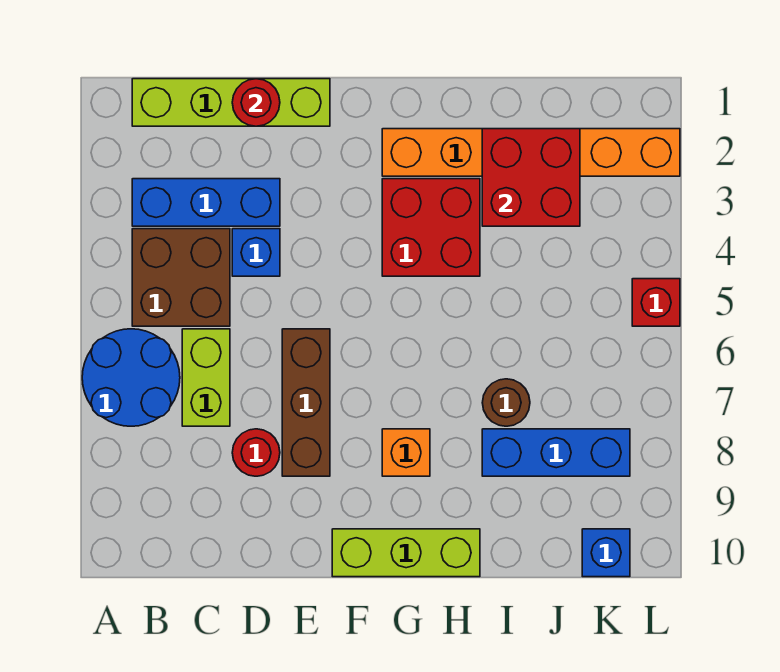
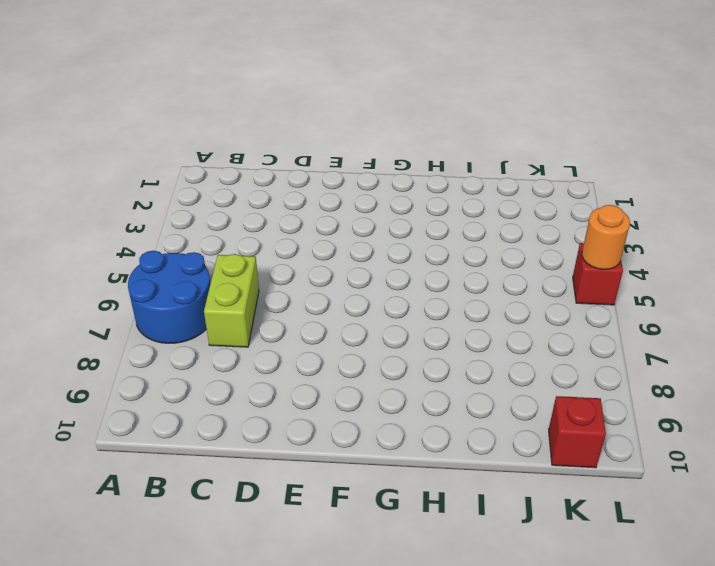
red brick K10 level 1 -> blue brick K10 level 1
orange round brick L5 level 2 -> none
none -> lime brick B1:E1 level 1
none -> blue brick B3:D3 level 1
none -> brown brick B4:C5 level 1

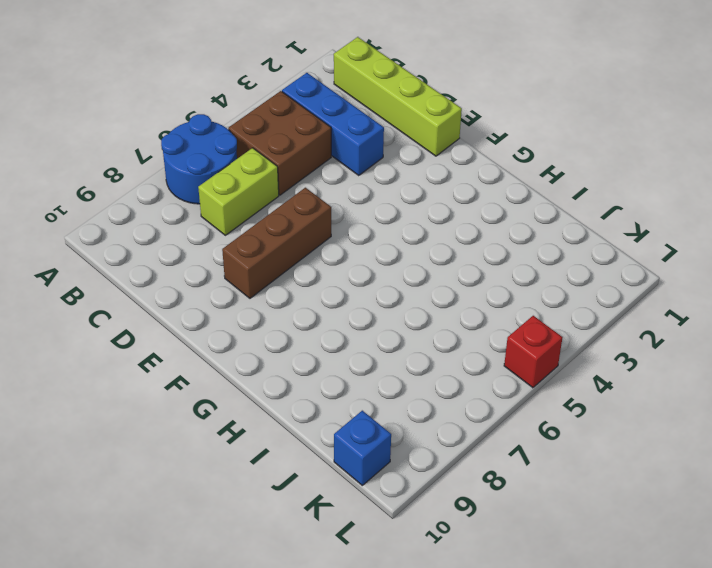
none -> blue brick D4 level 1
none -> red round brick D8 level 1
none -> lime brick F10:H10 level 1

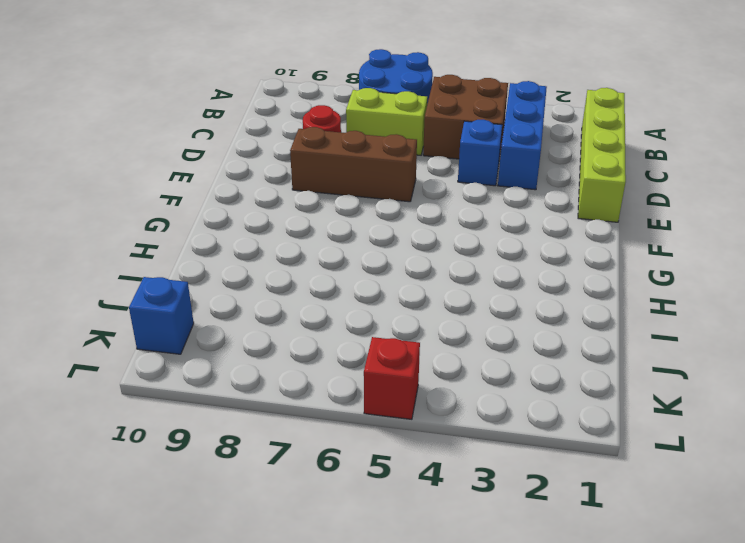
none -> lime brick F10:H10 level 1
none -> orange brick G2:L2 level 1
none -> red brick G3:H4 level 1

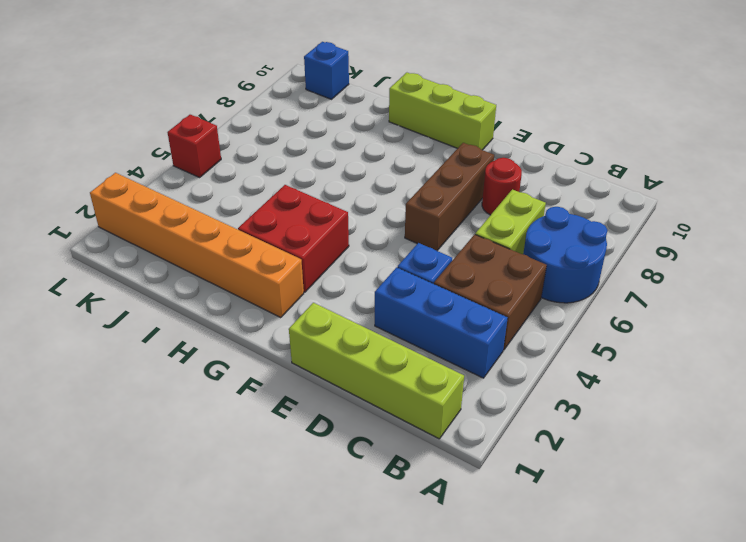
none -> orange brick G8 level 1
none -> brown round brick I7 level 1
none -> blue brick I8:K8 level 1

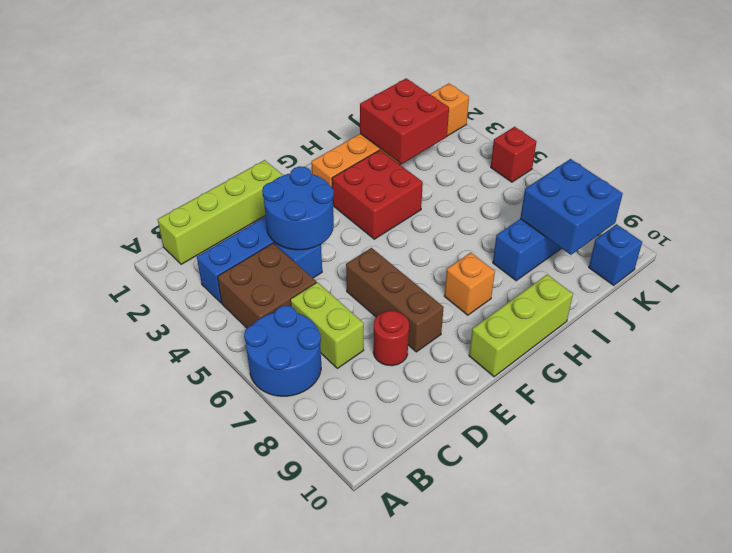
blue round brick D3:E4 level 2 -> none
blue brick J8:K9 level 2 -> none
none -> brown round brick I7 level 1
none -> red round brick D1 level 2

